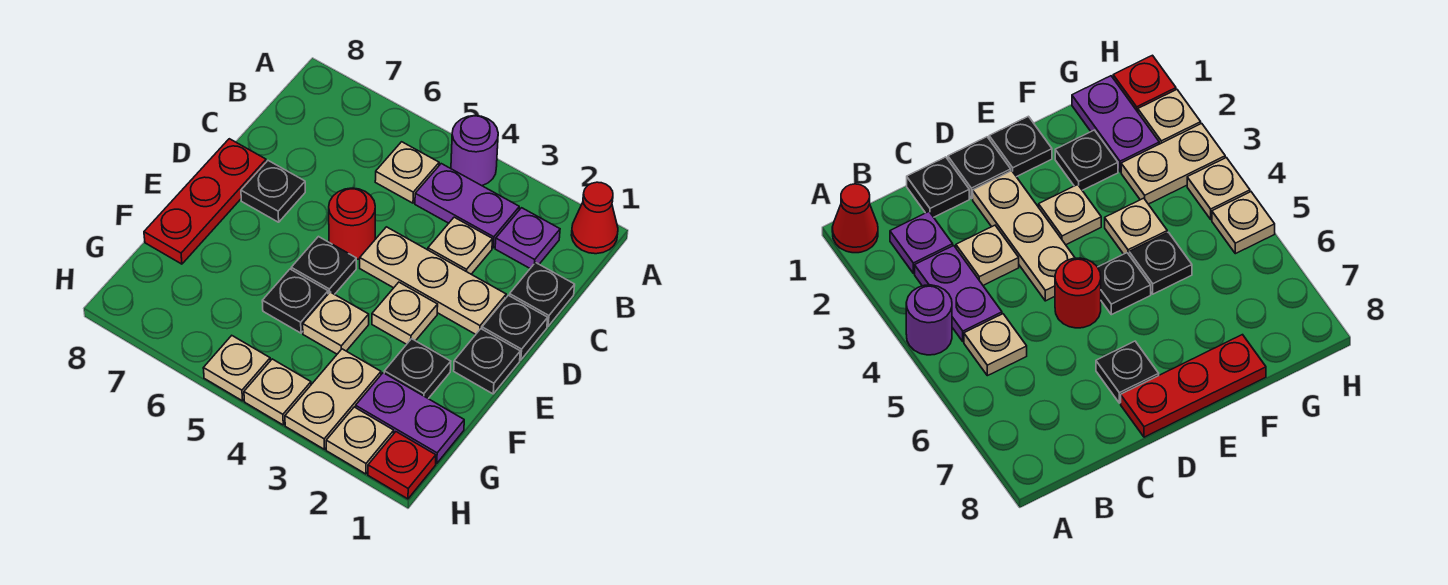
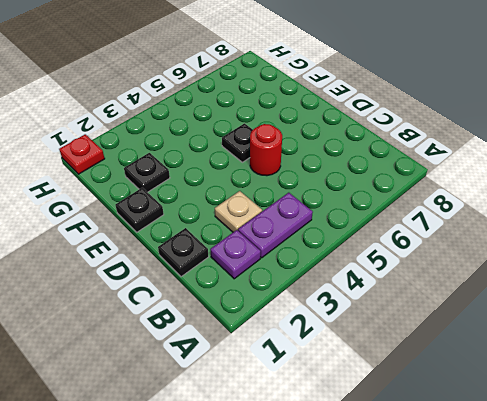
none -> red cone A1 level 1
none -> purple round brick A4 level 1
none -> tan plate B5 level 1

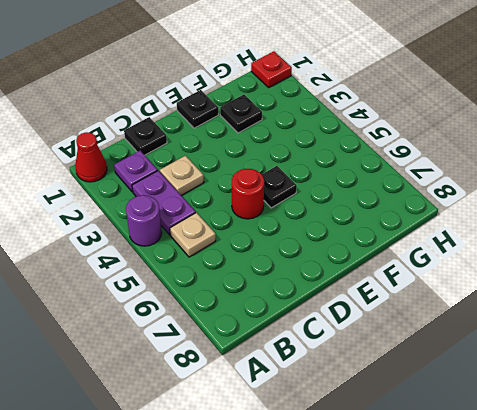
none -> black plate D1 level 1
none -> tan plate D2:D4 level 1
none -> black plate D7 level 1

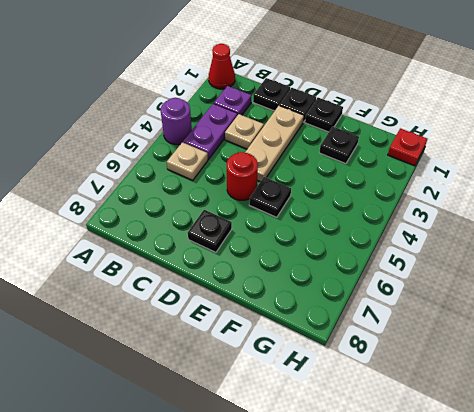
none -> red plate D8:F8 level 1
none -> tan plate E3 level 1
none -> tan plate F4 level 1

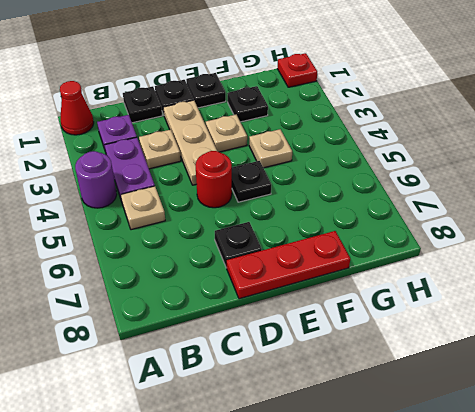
none -> black plate F5 level 1
none -> purple plate G1:G2 level 1
none -> tan plate G3:H3 level 1

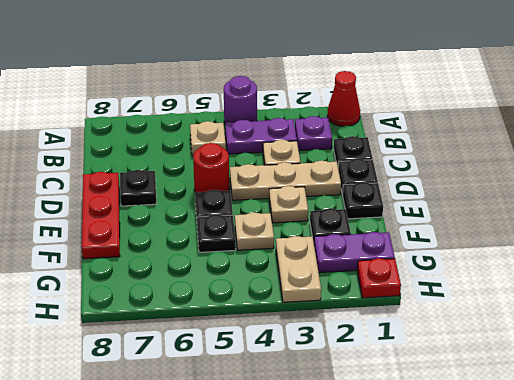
none -> tan plate H2 level 1
none -> tan plate H4 level 1
none -> tan plate H5 level 1

